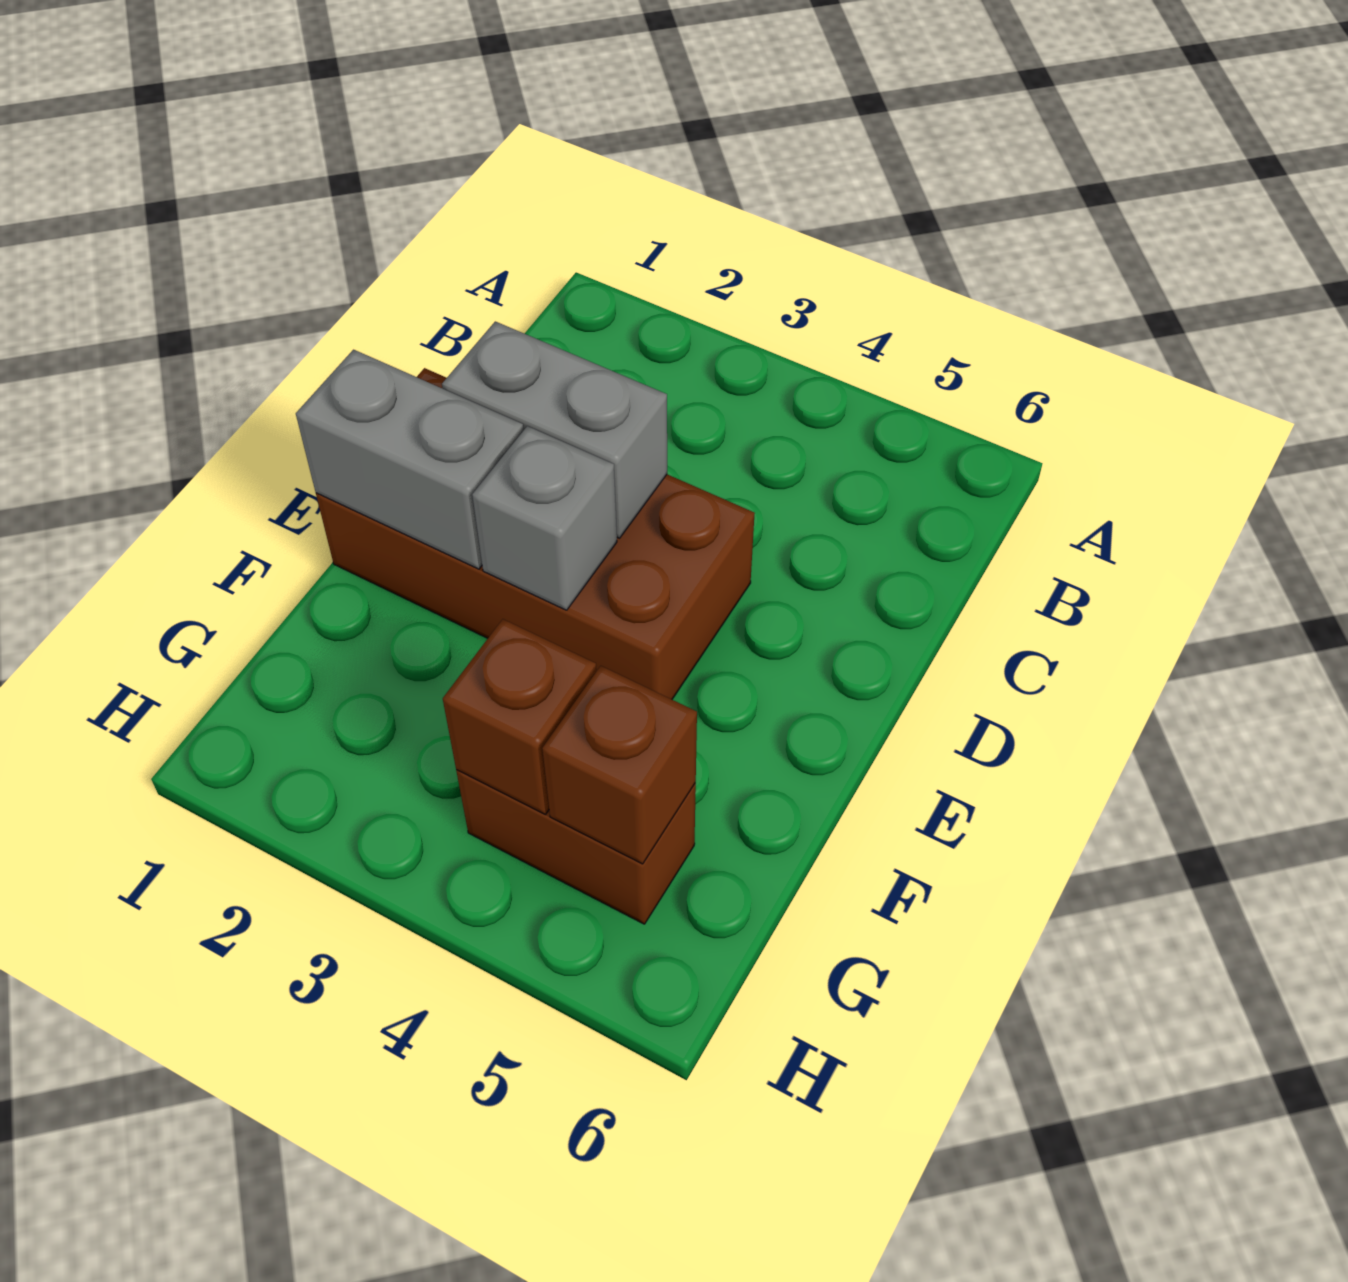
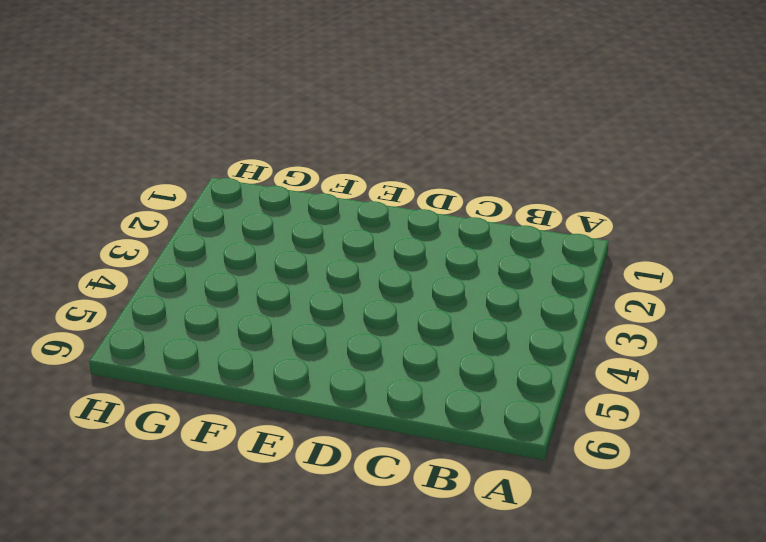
none -> brown brick D1:E4 level 1
none -> brown brick G4:G5 level 1

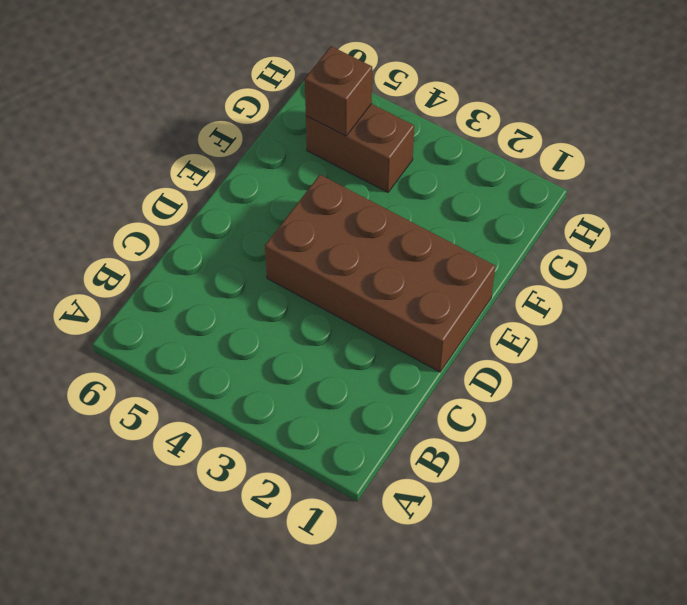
none -> grey brick D2:D3 level 2
none -> grey brick E1:E2 level 2

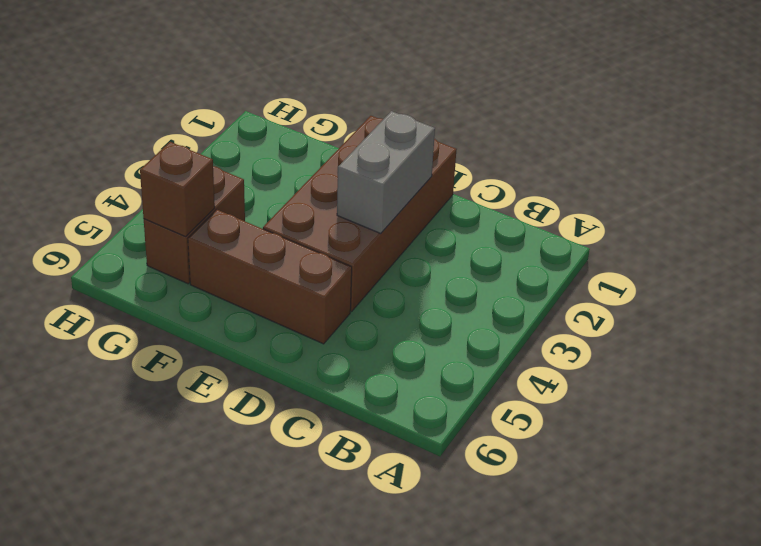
brown brick D5:F5 level 1 -> none
none -> grey brick E1:E2 level 2
none -> grey brick E3 level 2

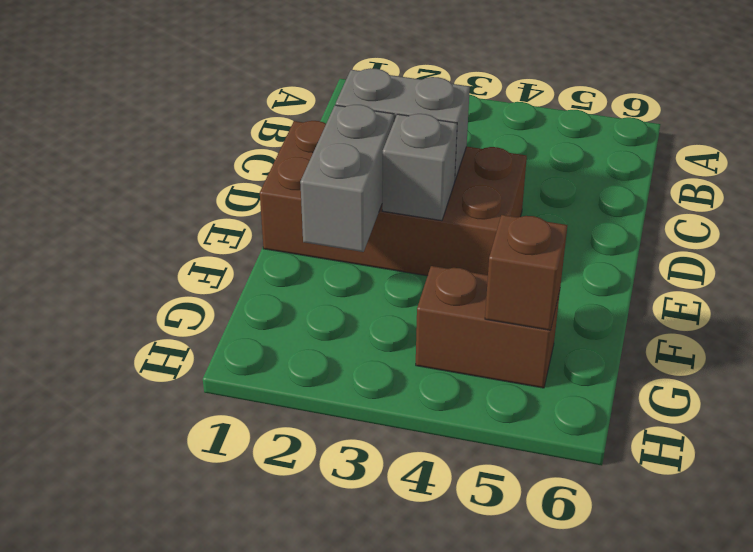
grey brick E2:F2 level 2 -> grey brick E1:E2 level 2
none -> brown brick G4 level 2

